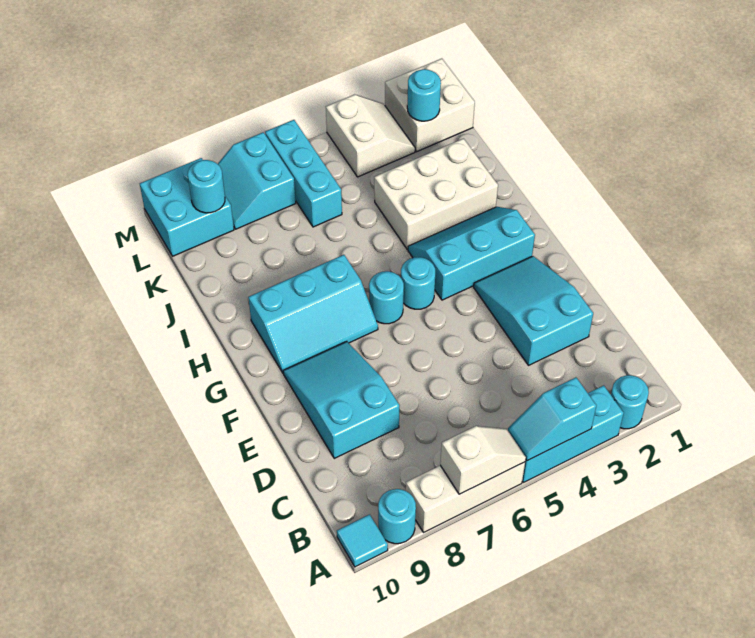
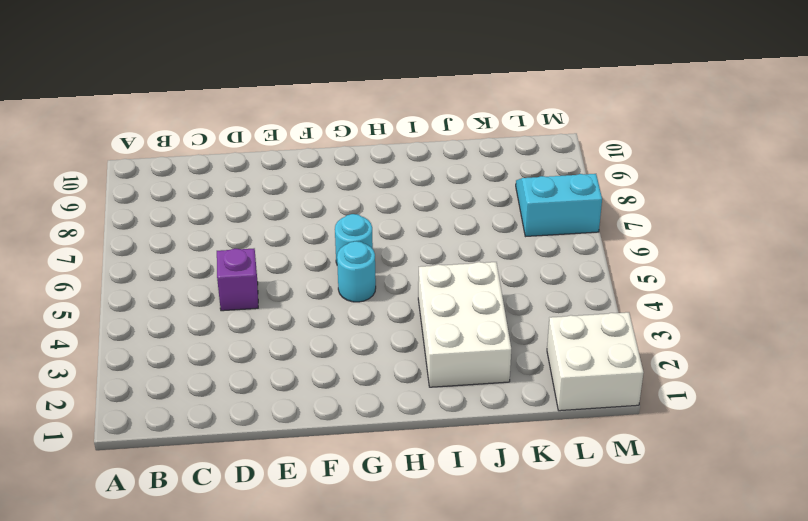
purple brick D5 level 1 -> none
none -> cyan round brick A2 level 1
none -> cyan brick A3:A5 level 1
none -> white brick A6:A8 level 1

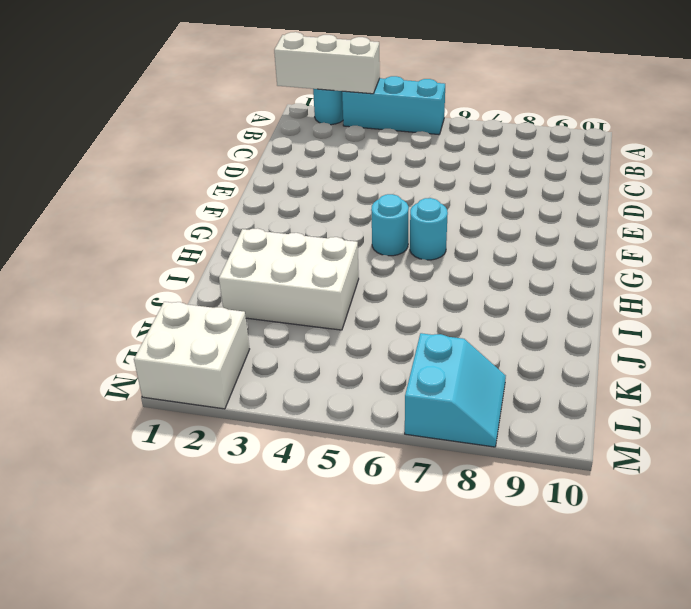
white brick A1:A3 level 2 -> white brick A6:A8 level 1
none -> cyan round brick A9 level 1
none -> cyan tile A10 level 1
none -> cyan slope D2:F3 level 1 top D

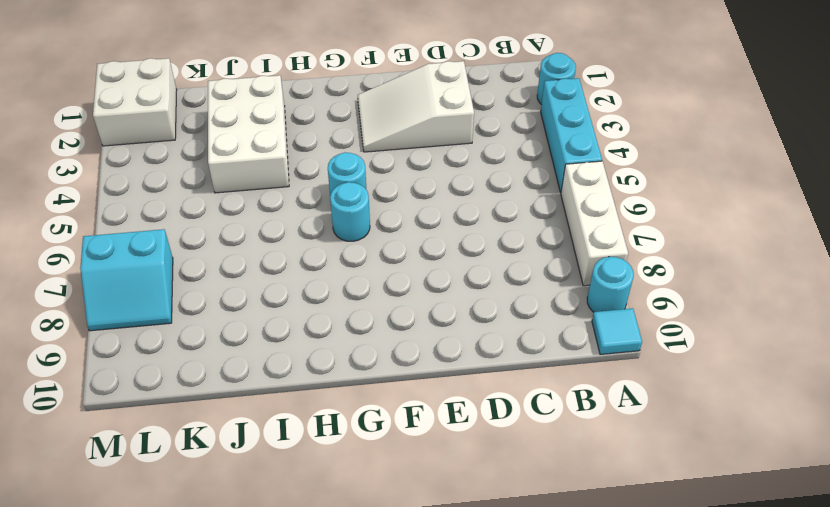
white slope D2:F3 level 1 top D -> cyan slope D2:F3 level 1 top D
none -> cyan slope D8:F9 level 1 top D
none -> cyan slope G2:H4 level 1 top G
none -> cyan slope G7:H9 level 1 top H

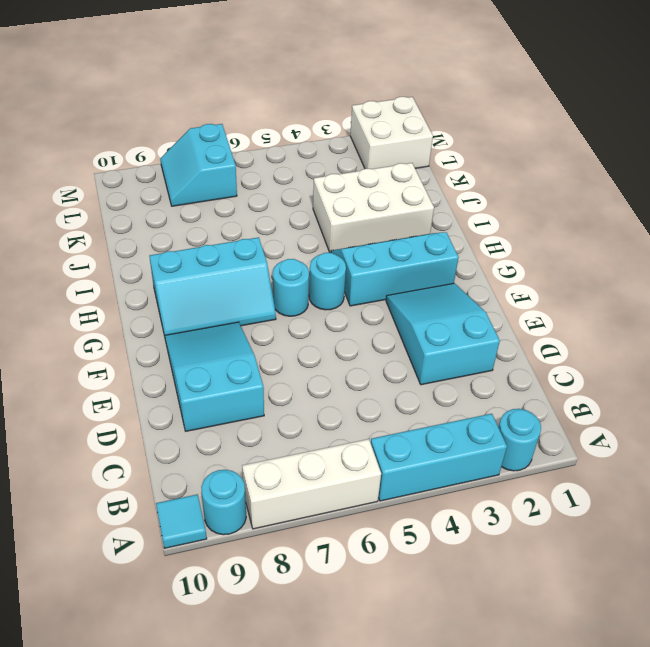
none -> cyan brick K6:M6 level 1
none -> white slope L3:M4 level 1 top 4
none -> cyan brick L9:M10 level 1

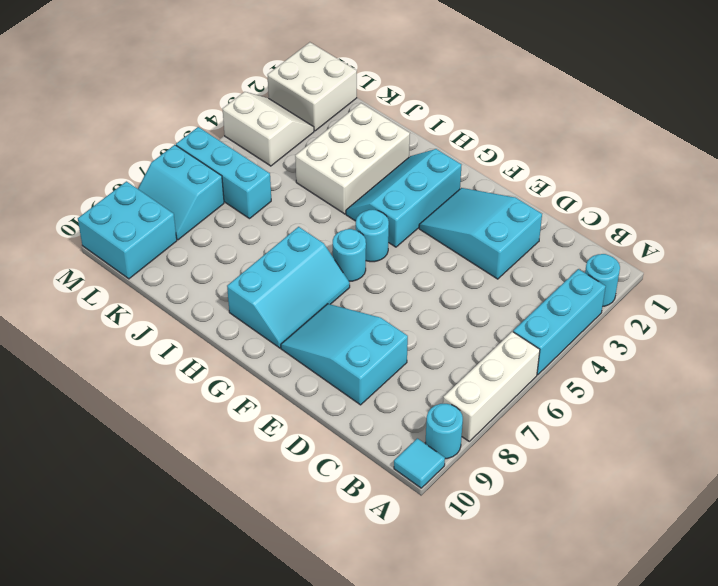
none -> cyan slope A4:A5 level 2 top 4
none -> white slope A6:A7 level 2 top 7
none -> cyan round brick L2 level 2

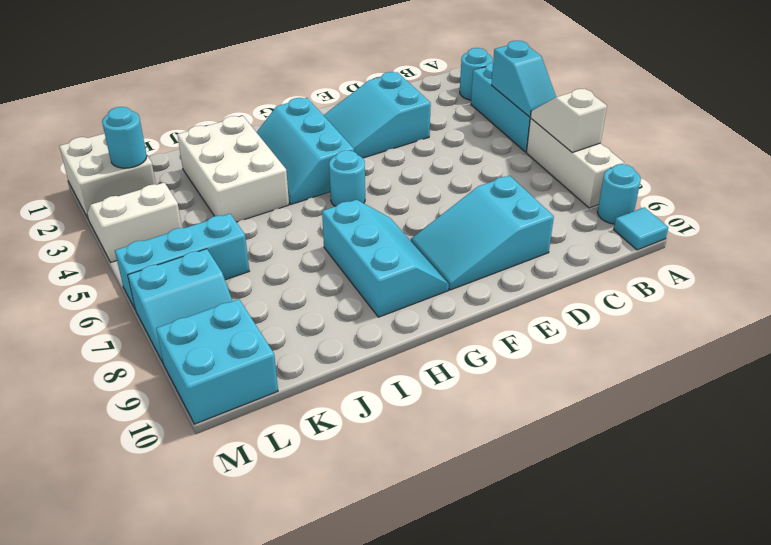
none -> cyan round brick G6 level 1
none -> cyan round brick L9 level 2

